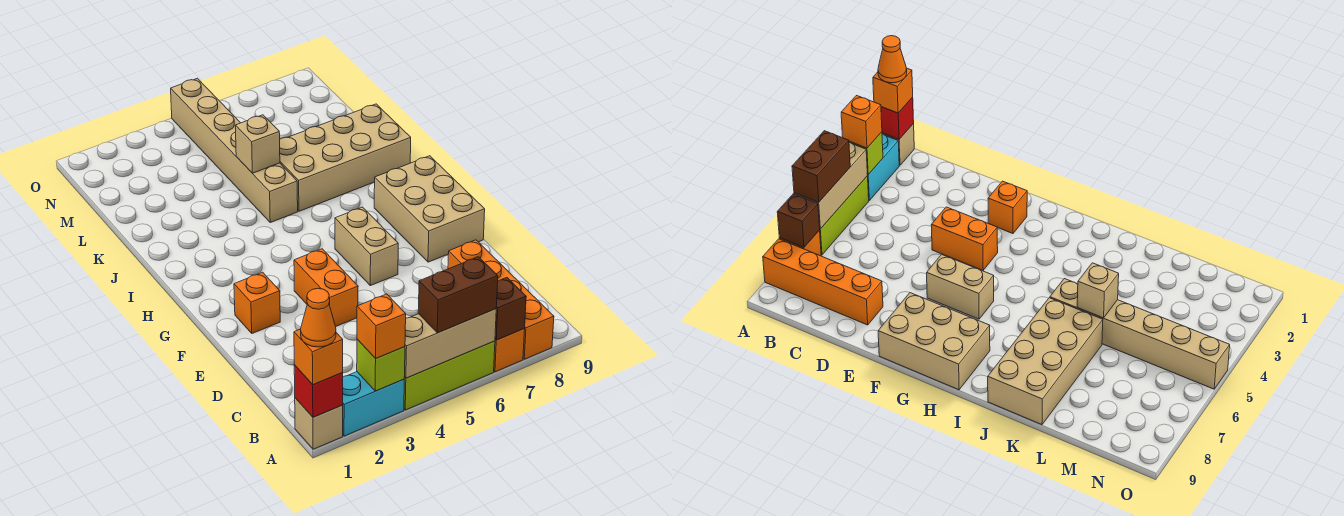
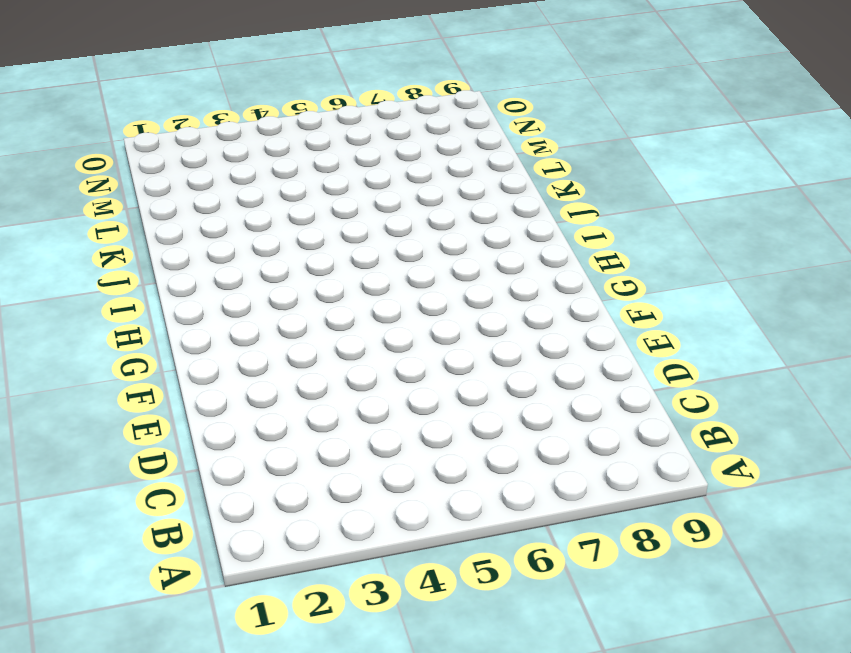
none -> tan brick A1 level 1
none -> cyan brick A2:A3 level 1
none -> lime brick A4:A6 level 1

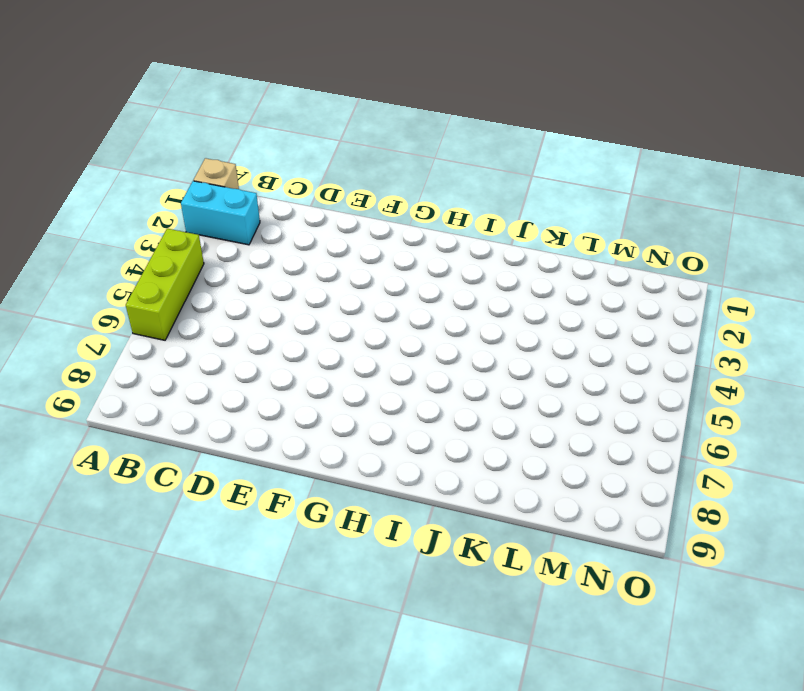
cyan brick A2:B2 level 1 -> cyan brick A2:A3 level 1
none -> orange brick A7 level 1
none -> orange brick A8:D8 level 1
none -> orange brick E4:F4 level 1

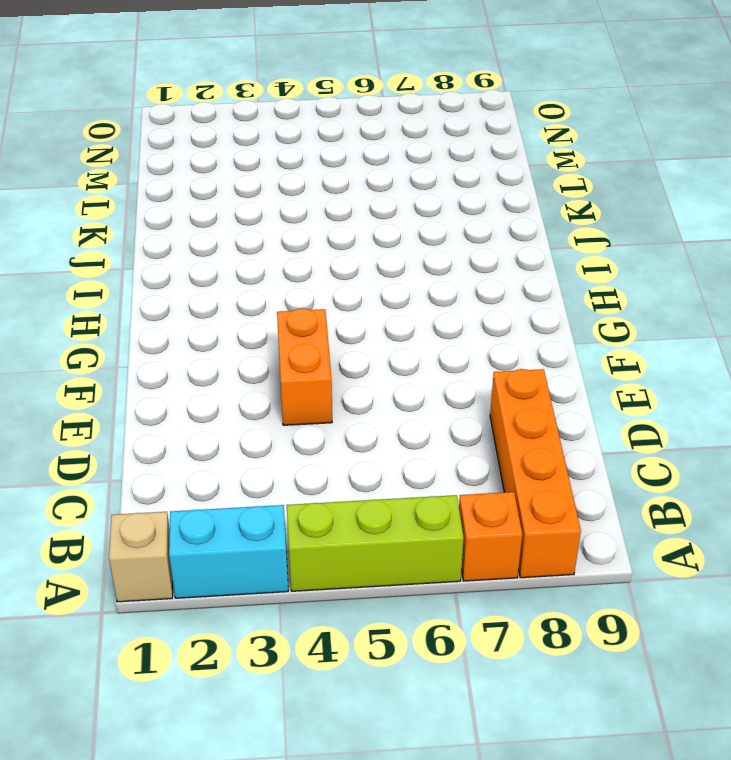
none -> orange brick F2 level 1
none -> tan brick F6:G6 level 1
none -> tan brick F8:H9 level 1

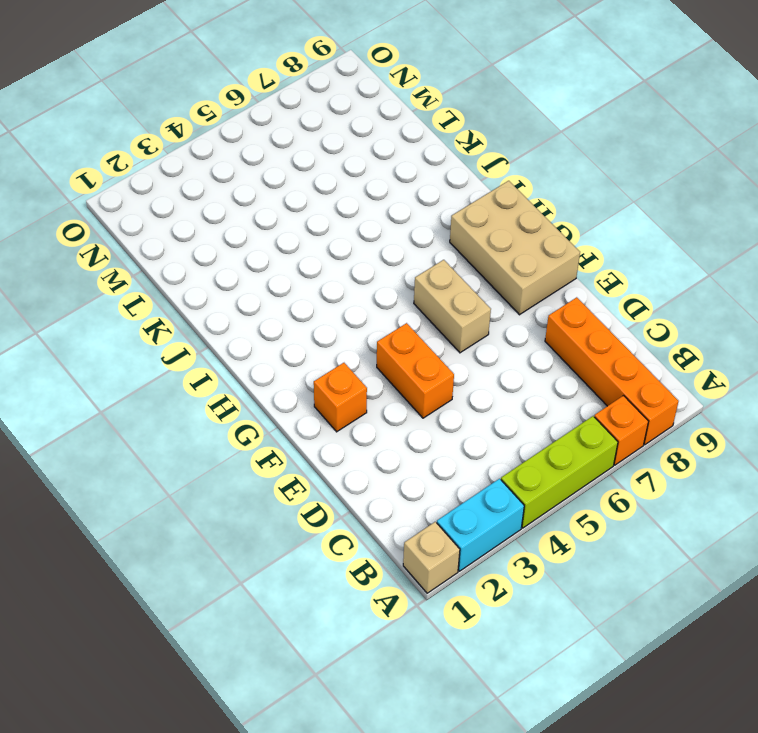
none -> tan brick J5:O5 level 1
none -> tan brick J6:K9 level 1
none -> red brick A1 level 2

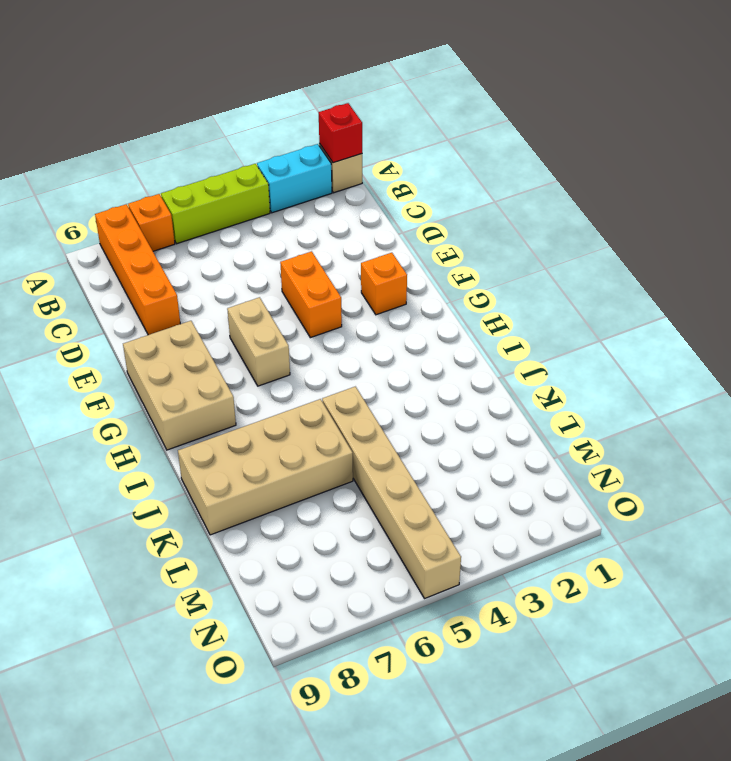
none -> lime brick A3 level 2
none -> tan brick A4:A6 level 2
none -> brown brick A7 level 2

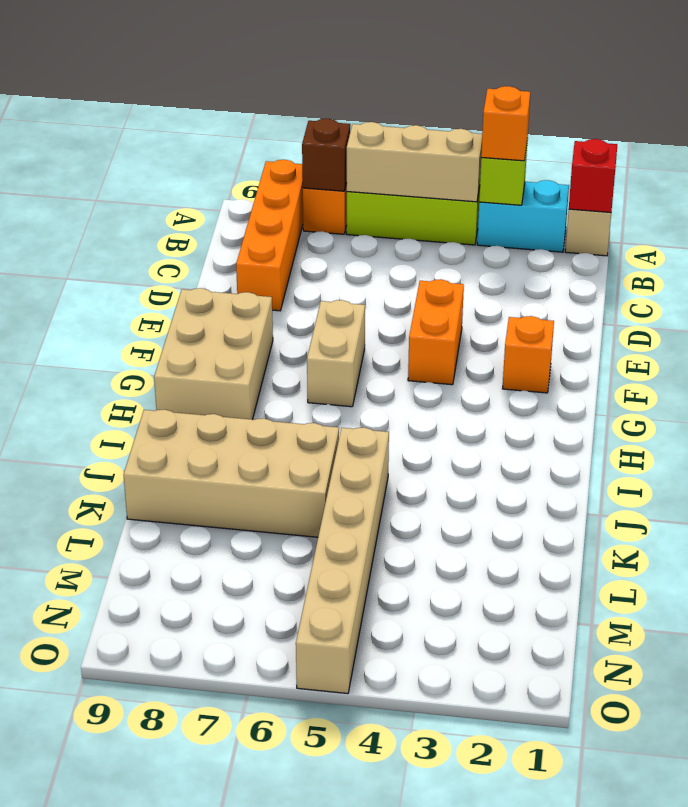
none -> tan brick K5 level 2
none -> orange brick A1 level 3
none -> brown brick A5:A6 level 3

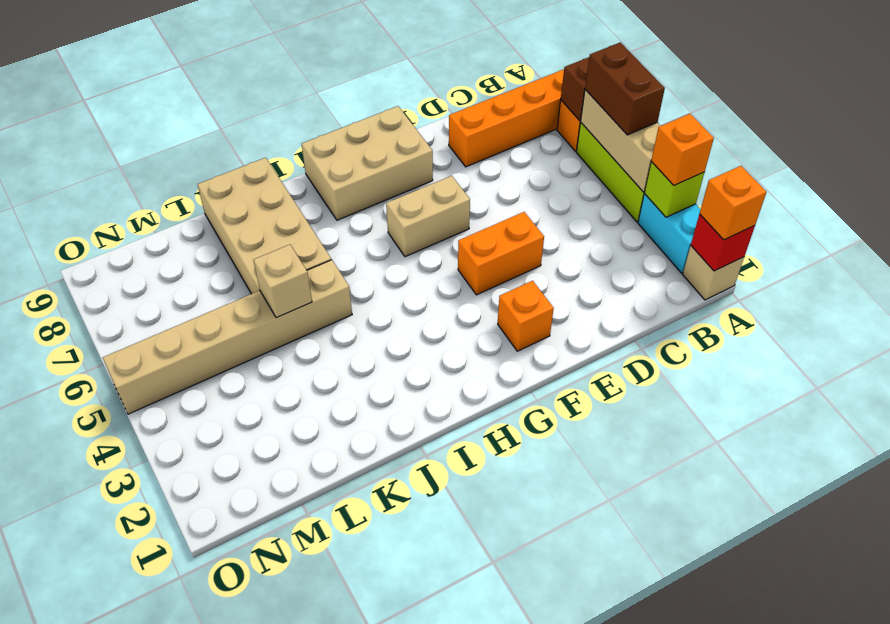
none -> orange cone A1 level 4

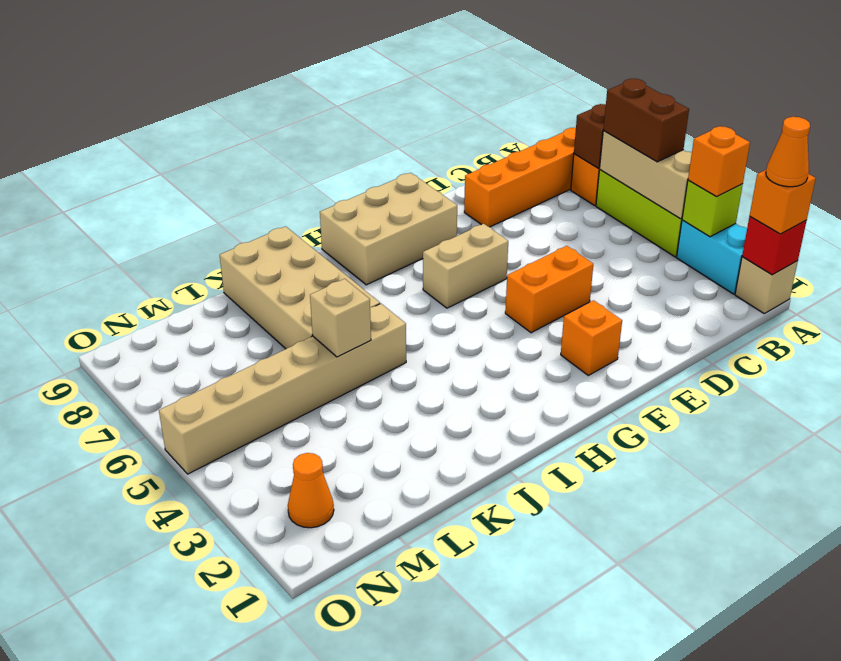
orange cone N2 level 1 -> none

